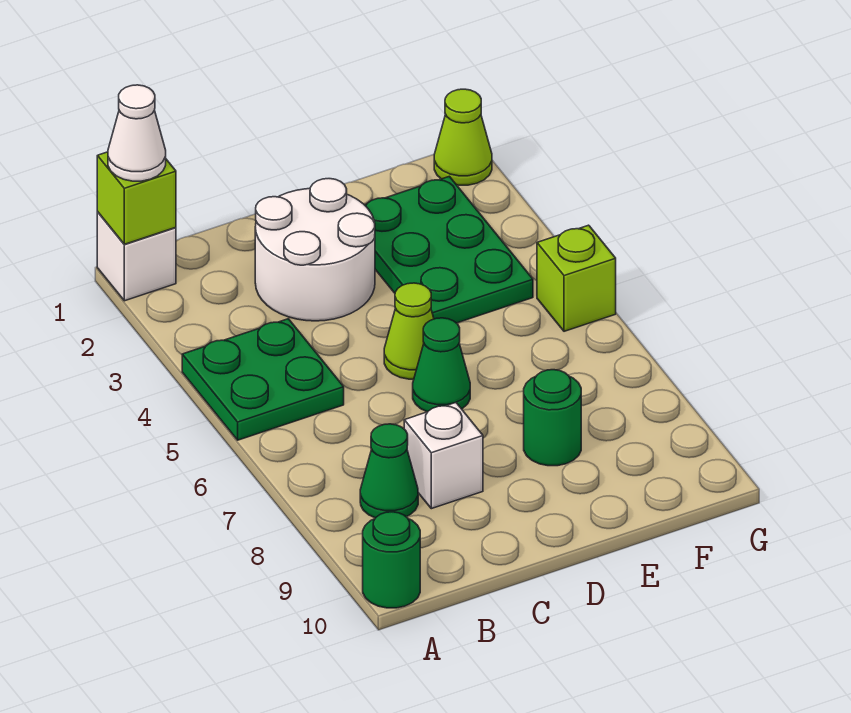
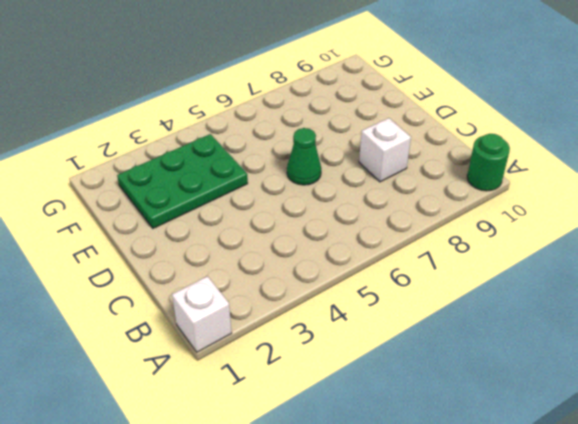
none -> green plate A4:B5 level 1
none -> green cone B8 level 1
none -> white round brick C2:D3 level 1

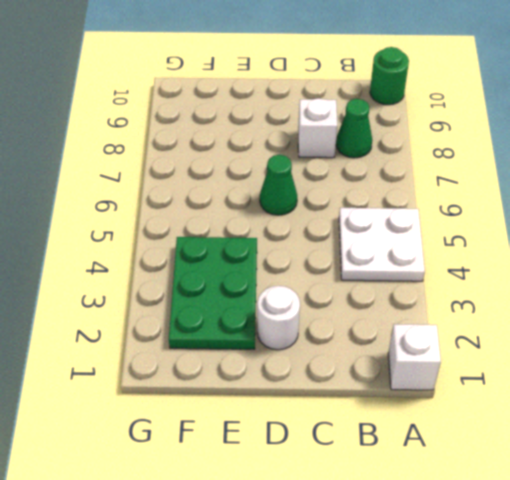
white plate A4:B5 level 1 -> green plate A4:B5 level 1
white round brick D2 level 1 -> white round brick C2:D3 level 1
none -> lime cone D5 level 1
none -> green round brick E8 level 1
none -> lime cone G1 level 1

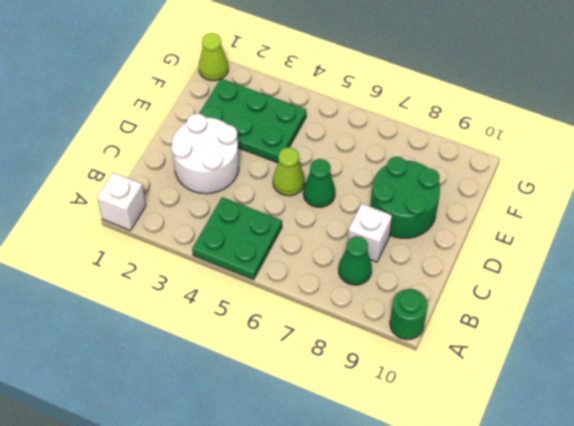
green round brick D8:E9 level 1 -> green round brick E8 level 1
none -> lime brick G5 level 1
none -> lime brick A1 level 2
none -> white cone A1 level 3

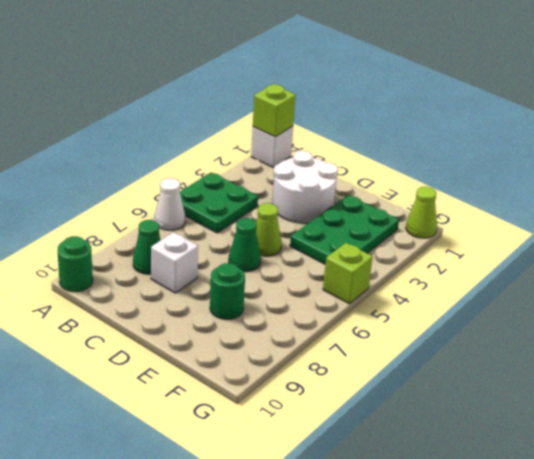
white cone A6 level 1 -> white cone A1 level 3

